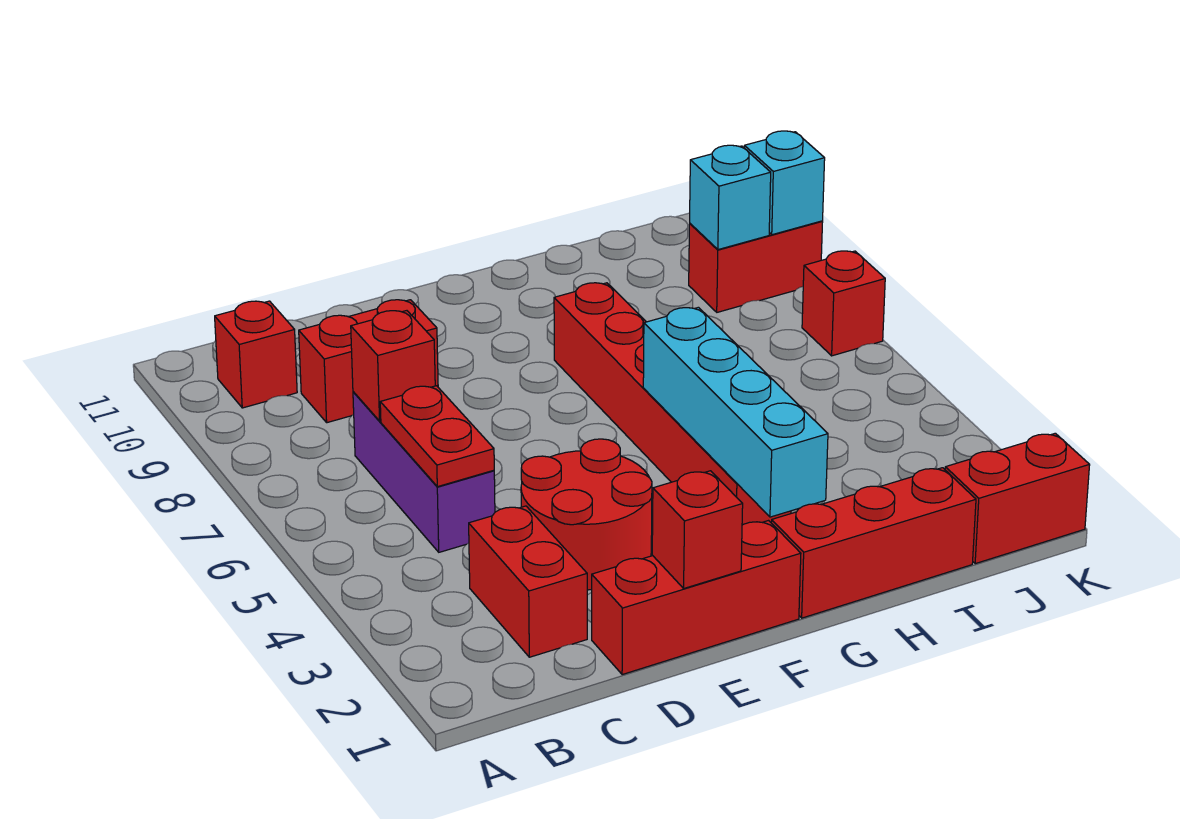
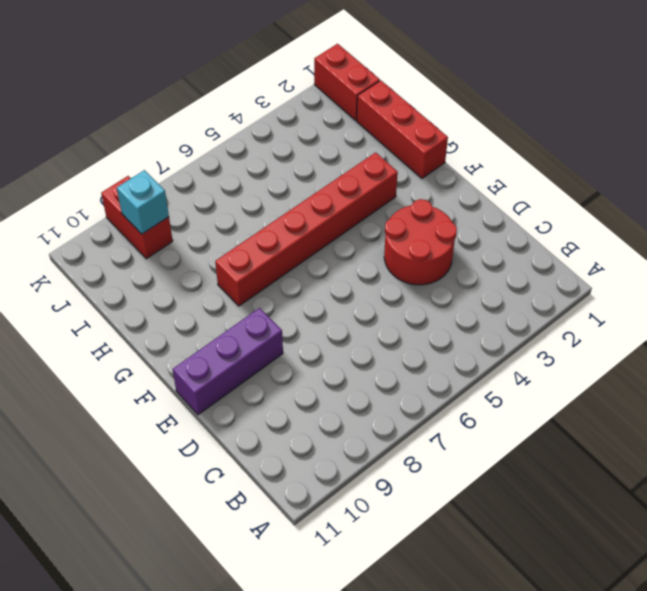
purple brick E9:E11 level 1 -> purple brick C5:C7 level 1
none -> red brick B10 level 1
none -> red brick C2:C3 level 1
none -> red brick C9:D9 level 1

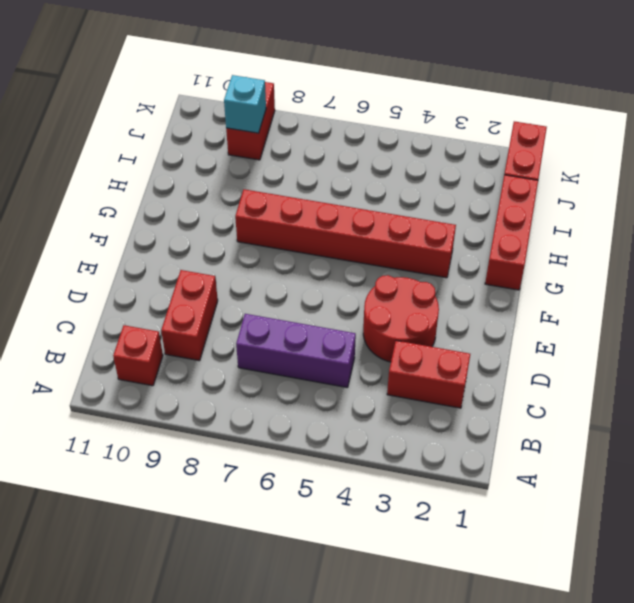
none -> red brick D1:F1 level 1
none -> red brick K7 level 1
none -> red plate C5:C6 level 2

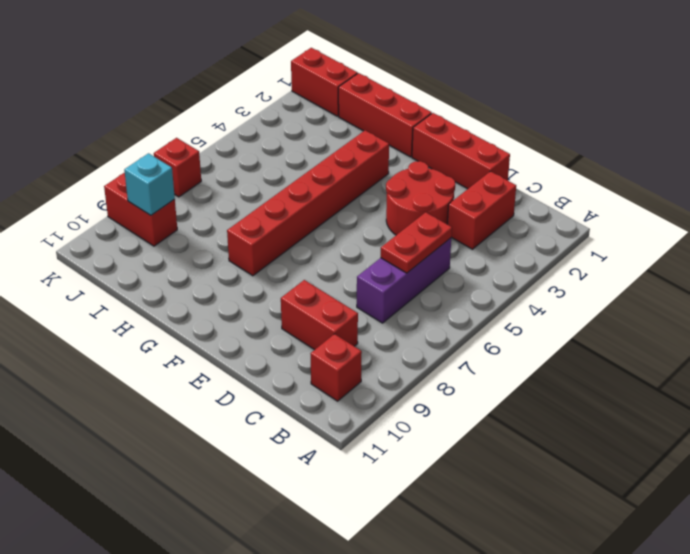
none -> red brick C7 level 2
none -> red brick E1 level 2
none -> cyan brick G2:G5 level 2

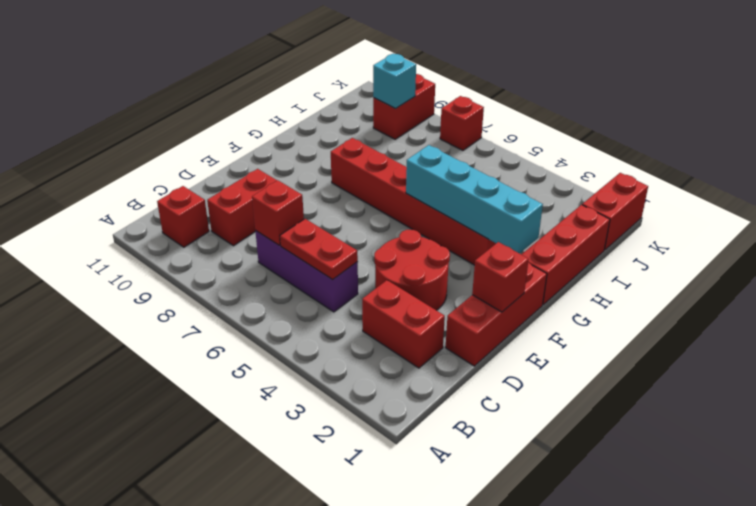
none -> cyan brick K9 level 2

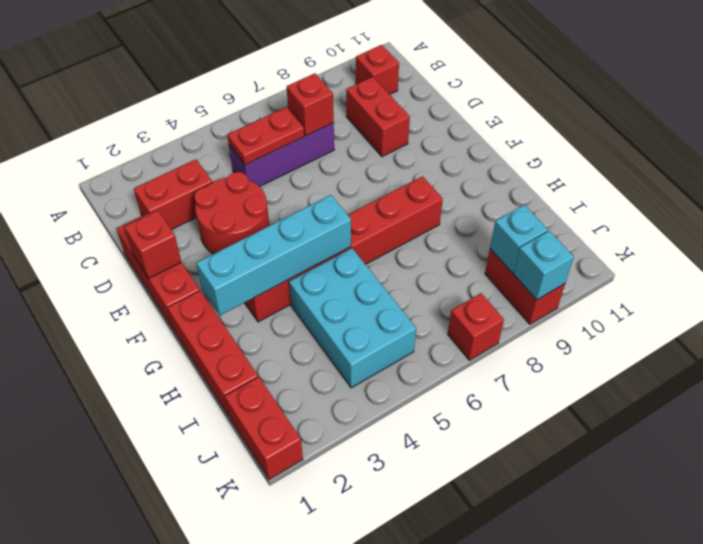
cyan brick H4:J5 level 1 -> none

